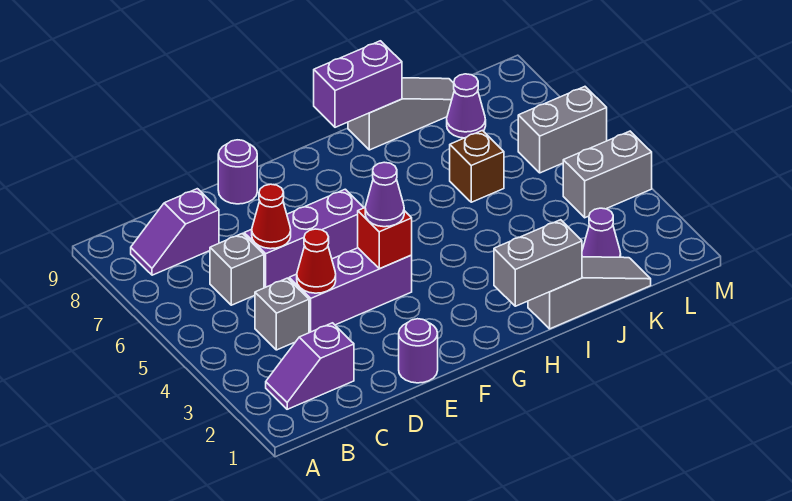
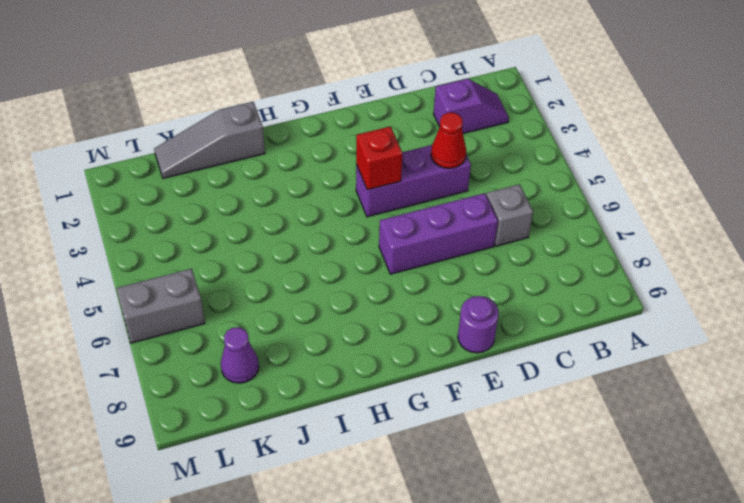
none -> purple slope B8:C8 level 1 top C
none -> grey brick C4 level 1
none -> purple round brick E1 level 1

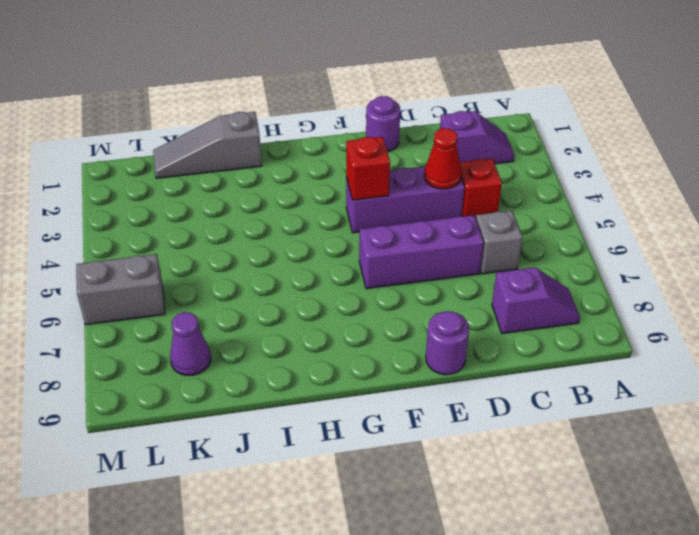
red brick C4 level 1 -> grey brick C4 level 1
none -> grey slope I9:K9 level 1 top I
none -> brown brick J6 level 1
none -> purple cone K2 level 1

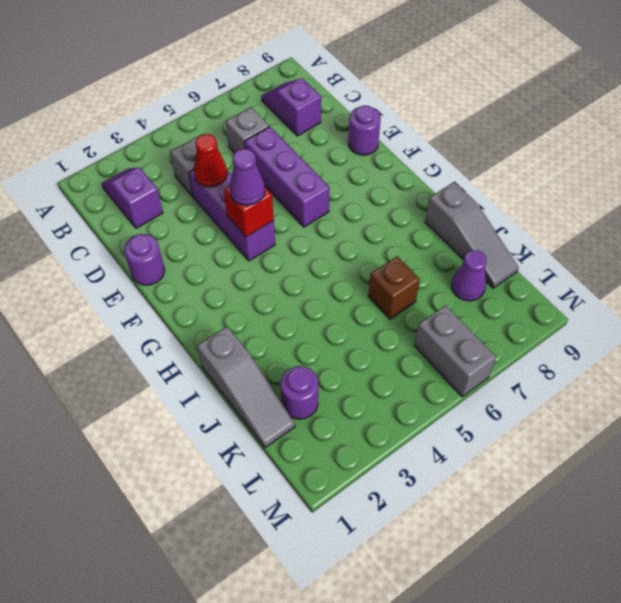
purple round brick K2 level 1 -> purple cone K2 level 1
none -> grey brick L4:M4 level 1
none -> red cone D6 level 2
none -> grey brick H1:I1 level 2

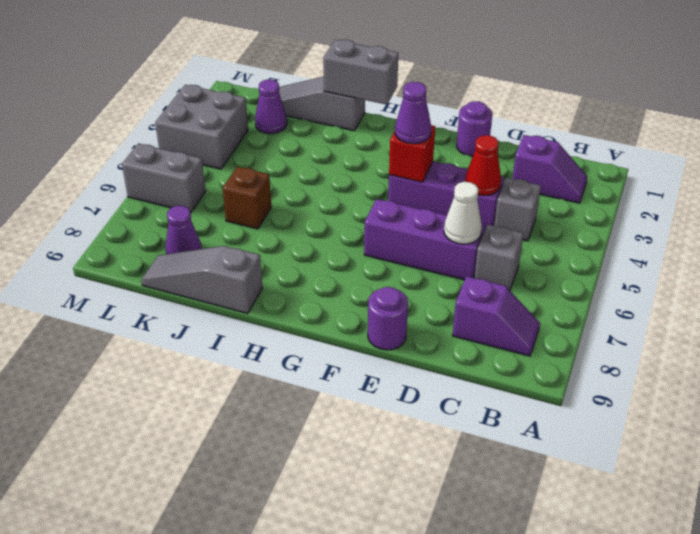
white cone D6 level 2 -> red cone D6 level 2
grey brick L3:M4 level 1 -> grey brick L4:M4 level 1
none -> purple brick H9:I9 level 2

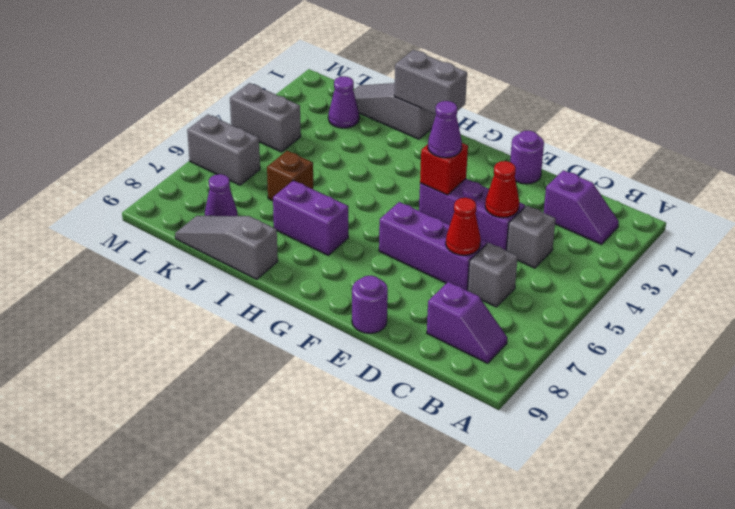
purple brick H7:I7 level 1 -> purple brick H9:I9 level 2

